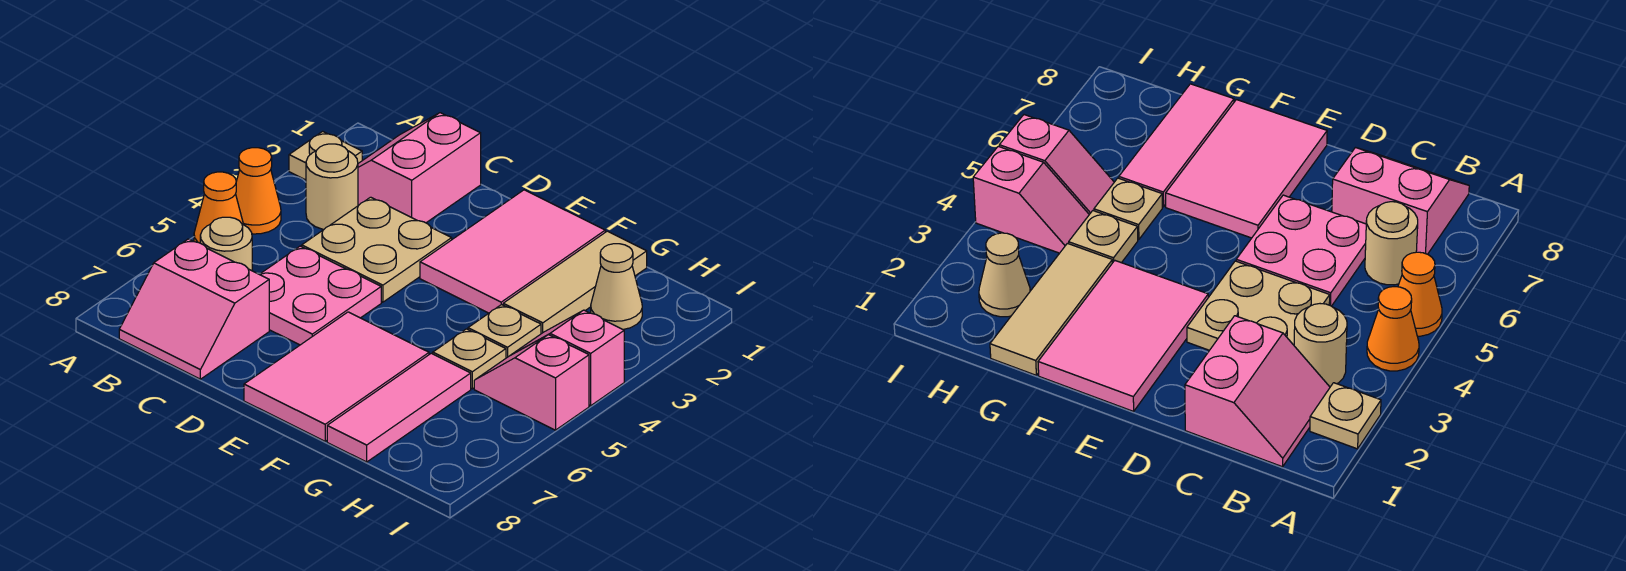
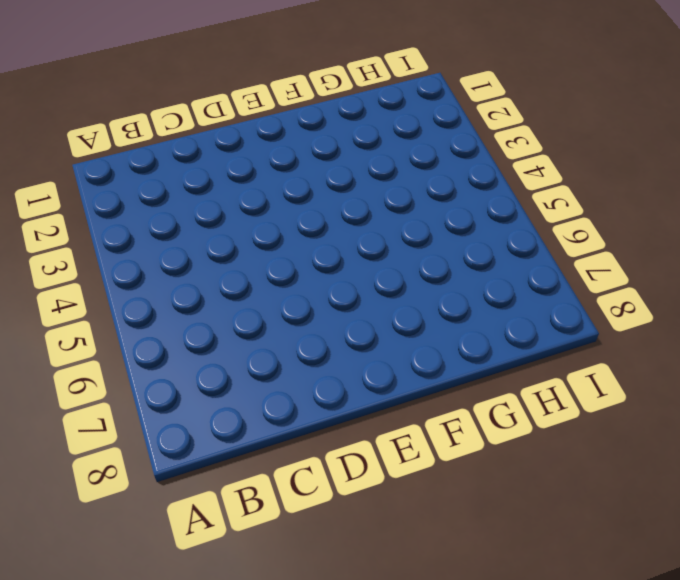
none -> tan plate A2 level 1
none -> orange cone A4 level 1
none -> orange cone A5 level 1

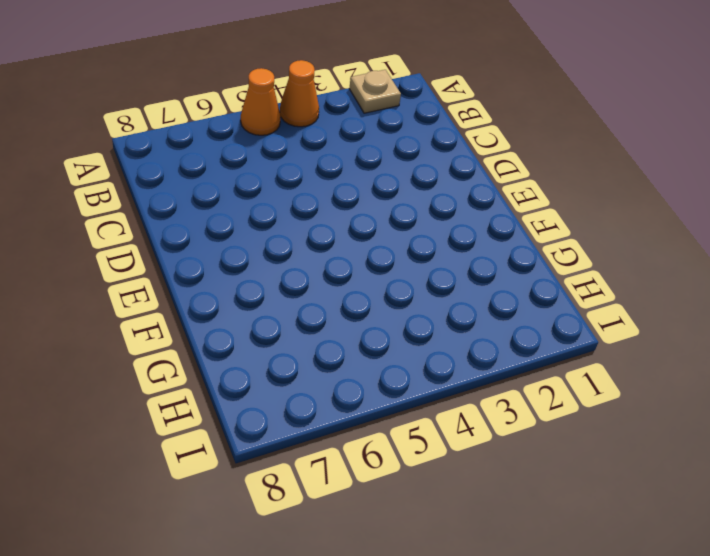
none -> pink slope B1:C2 level 1 top C
none -> tan round brick B3 level 1
none -> tan round brick B6 level 1

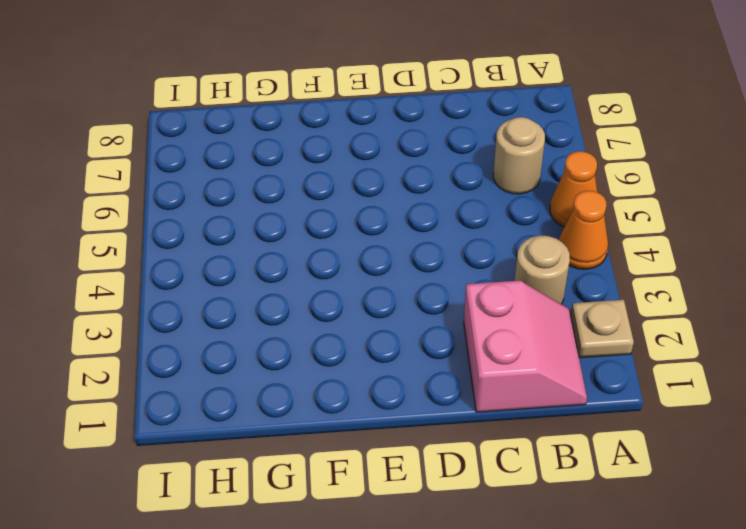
none -> pink slope B7:C8 level 1 top 7
none -> tan plate C3:D4 level 1
none -> pink plate C5:D6 level 1

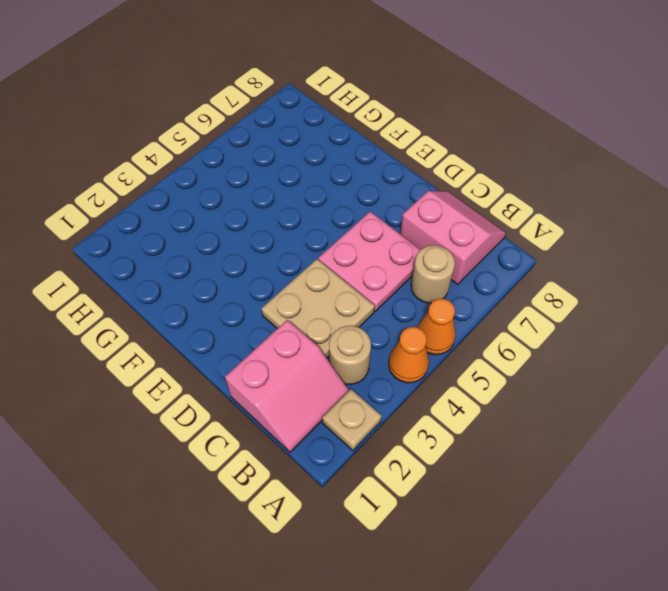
none -> pink tile E1:F3 level 1
none -> pink tile E6:F8 level 1
none -> tan tile G1:G3 level 1

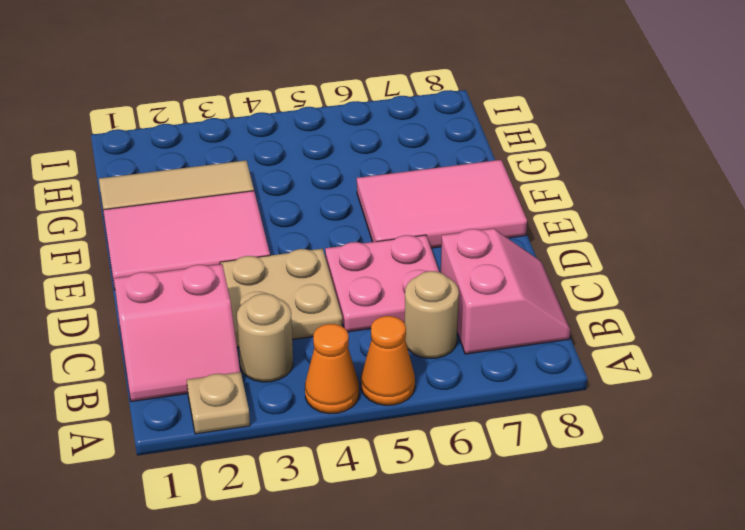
none -> tan plate G4 level 1
none -> tan plate G5 level 1
none -> pink tile G6:G8 level 1

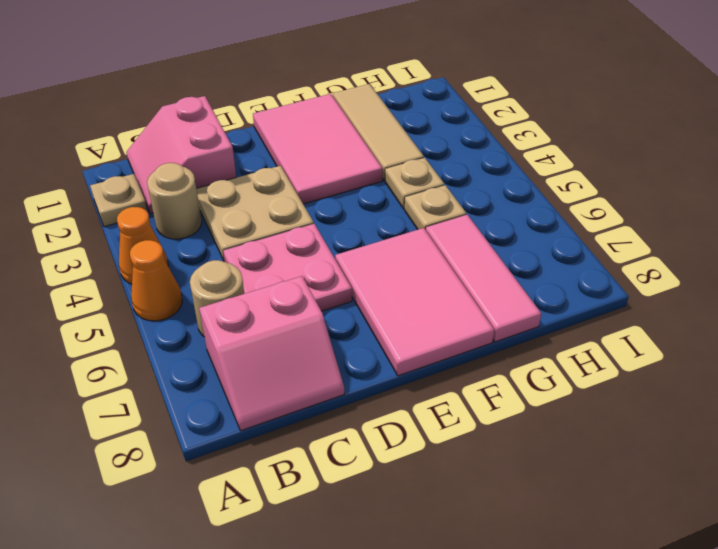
none -> tan cone H2 level 1
none -> pink slope H4:I4 level 1 top I
none -> pink slope H5:I5 level 1 top I

